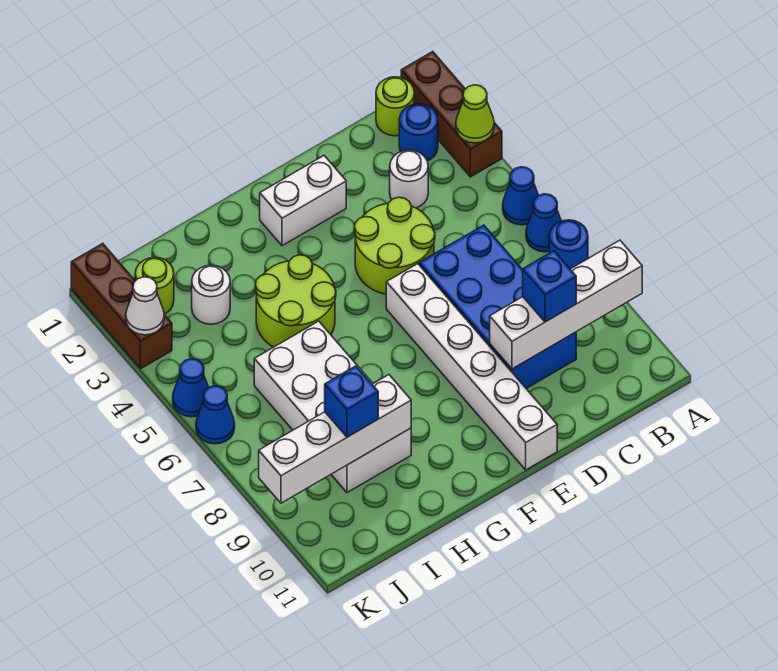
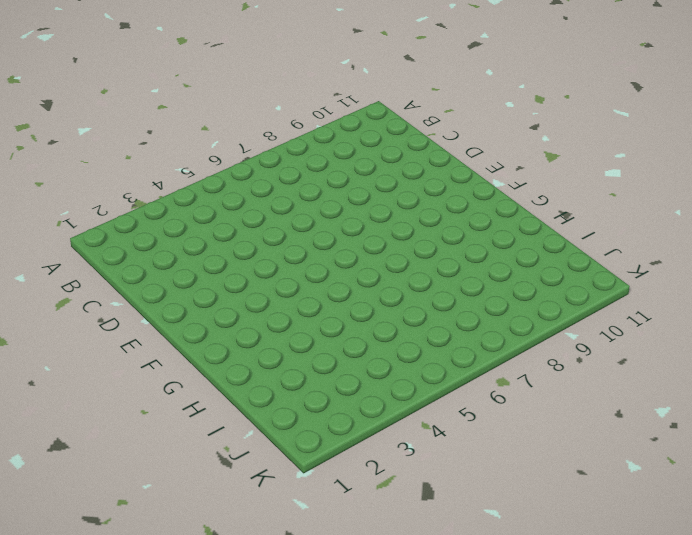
none -> brown brick A1:A3 level 1
none -> blue cone A5 level 1
none -> blue cone A6 level 1

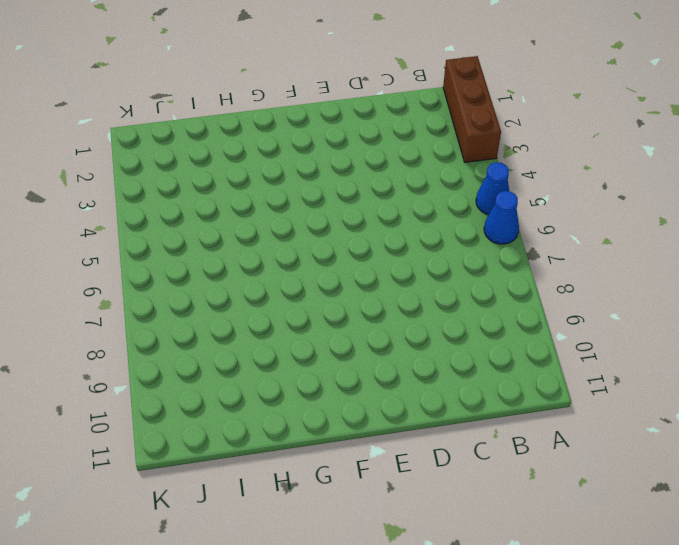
none -> blue round brick A7 level 1
none -> lime round brick B1 level 1
none -> blue round brick B2 level 1

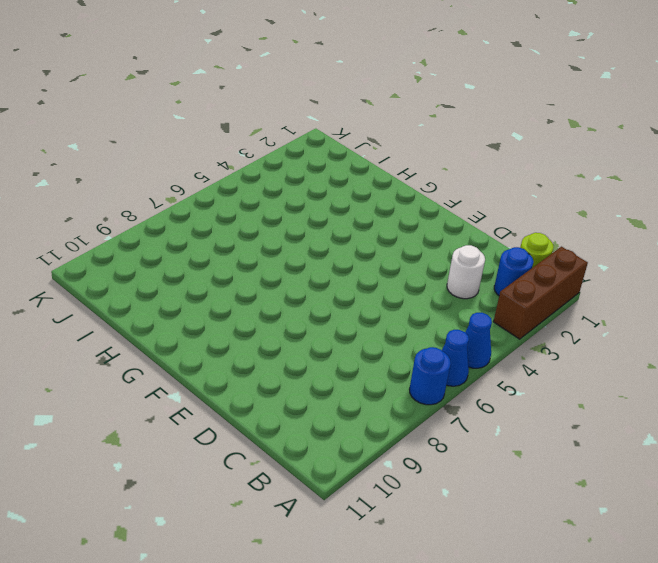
none -> blue brick C6:D9 level 1
none -> lime round brick D4:E5 level 1
none -> white brick E2:F2 level 1

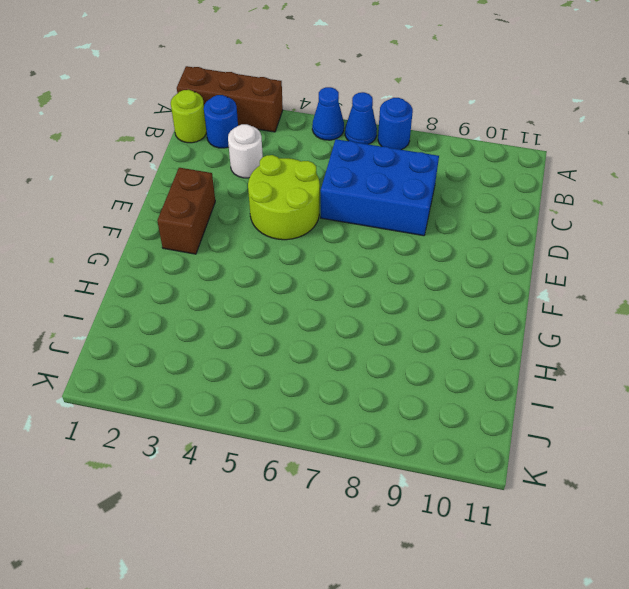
blue brick C6:D8 level 1 -> blue brick C6:D9 level 1
brown brick E2:F2 level 1 -> white brick E2:F2 level 1
none -> white brick E6:E11 level 1
none -> lime round brick G4:H5 level 1
none -> white brick H6:I9 level 1

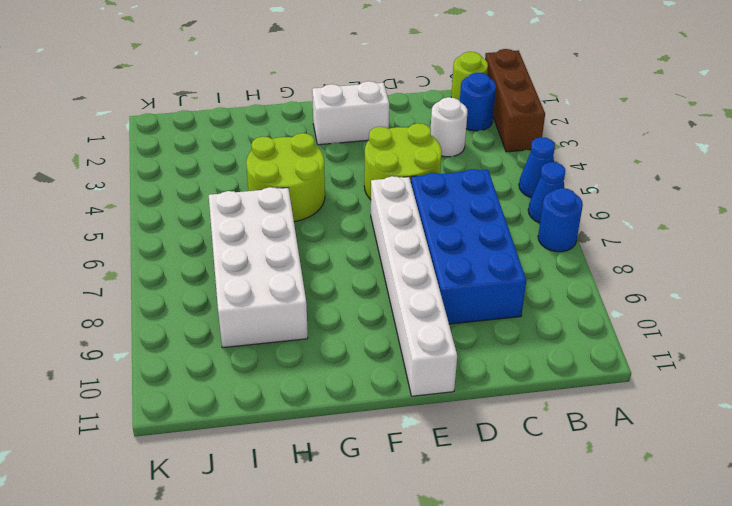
none -> white round brick I3 level 1
none -> lime round brick J2 level 1
none -> brown brick K1:K3 level 1

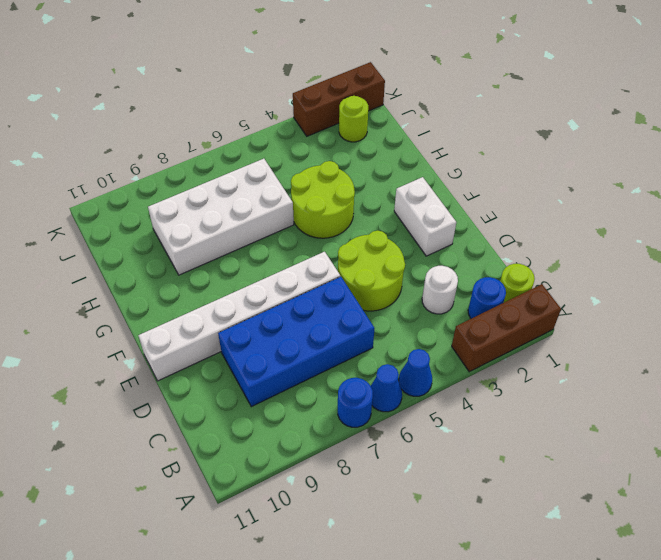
none -> white round brick I3 level 1
none -> blue cone K5 level 1
none -> blue cone K6 level 1

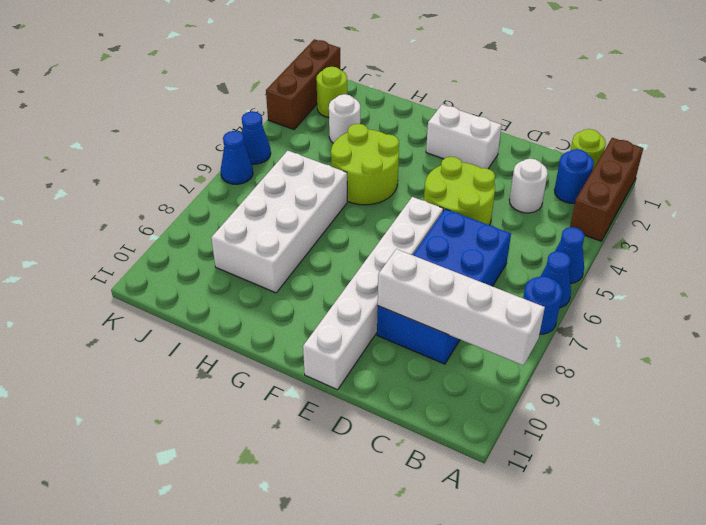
none -> lime cone A3 level 2
none -> white brick H9:K9 level 2
none -> white cone K3 level 2

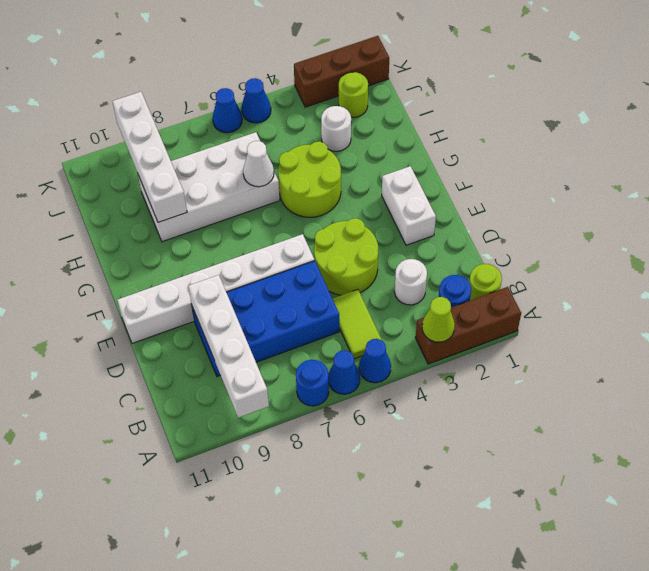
lime tile B5:C5 level 1 -> none
white cone H6 level 2 -> white cone K3 level 2
none -> blue brick C9 level 3
none -> blue brick I9 level 3

